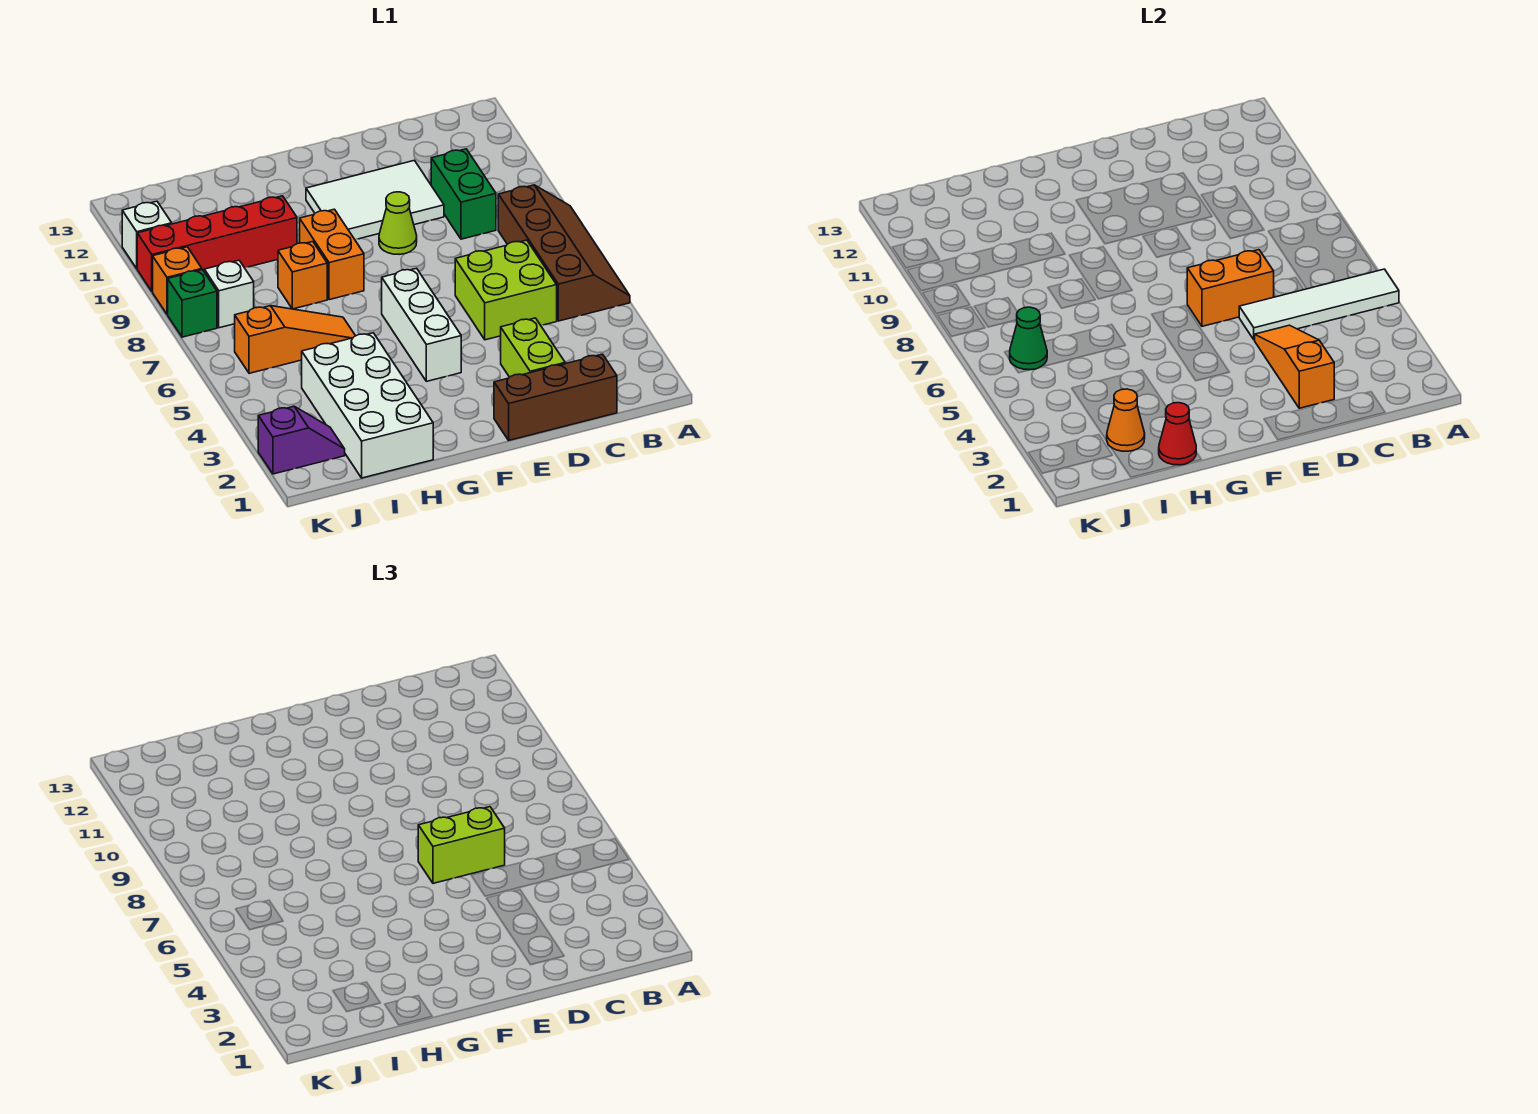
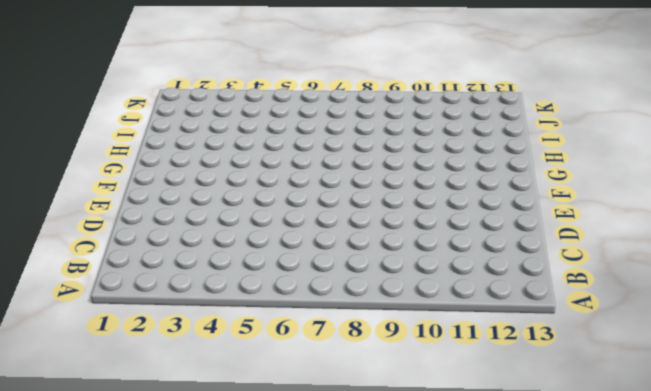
none -> brown slope A5:B8 level 1 top B
none -> brown brick C1:E1 level 1
none -> lime brick C5:D6 level 1

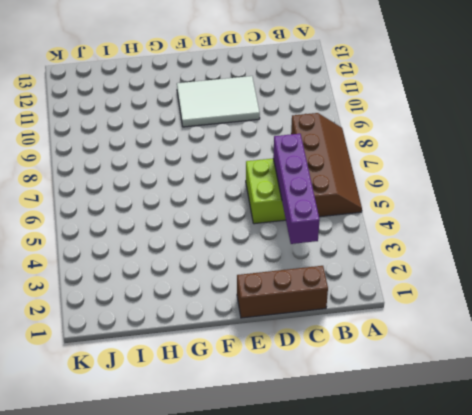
purple brick C3:C6 level 2 -> white tile A5:D5 level 2
none -> green brick C9:C10 level 1
none -> lime brick D2:D3 level 1
none -> lime cone E9 level 1

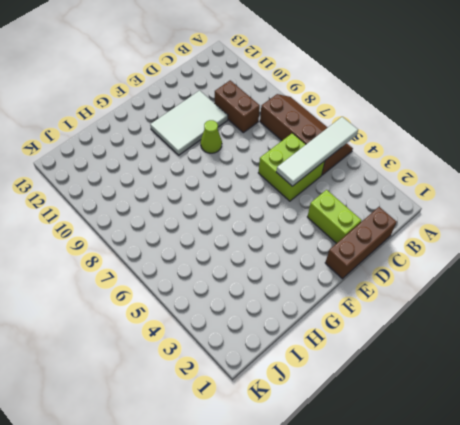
brown brick C9:C10 level 1 -> green brick C9:C10 level 1
none -> white brick F4:F6 level 1
none -> orange brick G8:G9 level 1
none -> white brick H1:I4 level 1

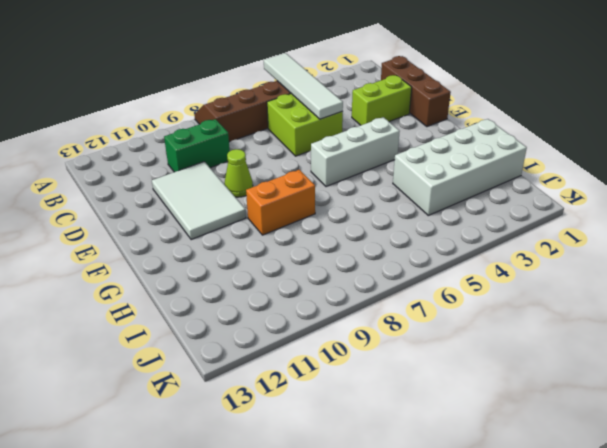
none -> orange slope H6:J6 level 1 top J
none -> orange brick H8 level 1
none -> red brick H10:K10 level 1

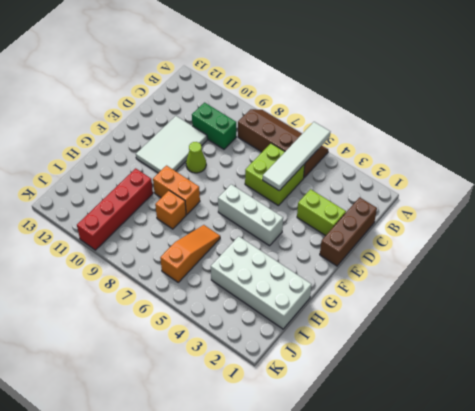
none -> purple slope J2:K2 level 1 top K
none -> white brick J8 level 1
none -> green brick K8 level 1

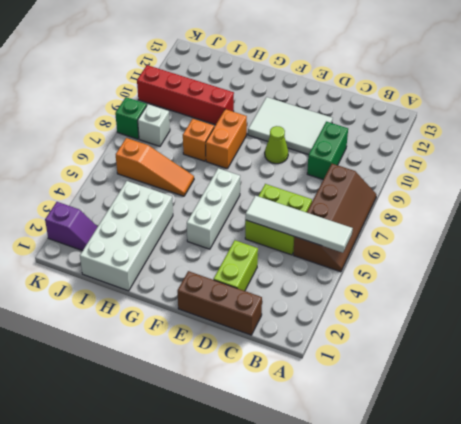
none -> orange brick K9 level 1
none -> white brick K11 level 1
none -> orange slope D2:D4 level 2 top 2

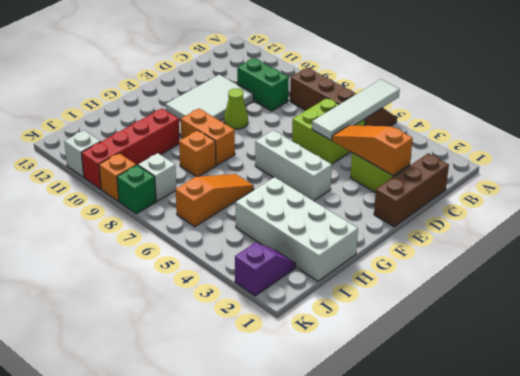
none -> orange brick D6:E6 level 2
none -> red cone H1 level 2
none -> orange cone I2 level 2

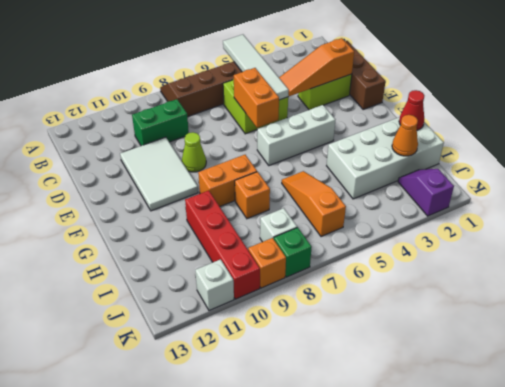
none -> green cone J6 level 2
none -> lime brick D6:E6 level 3

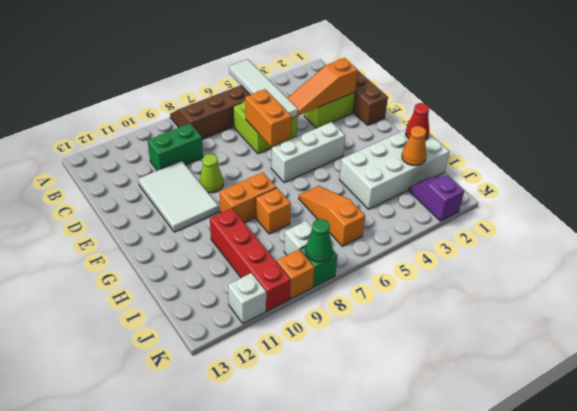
green cone K8 level 2 -> green cone J6 level 2
none -> lime brick D6:E6 level 3

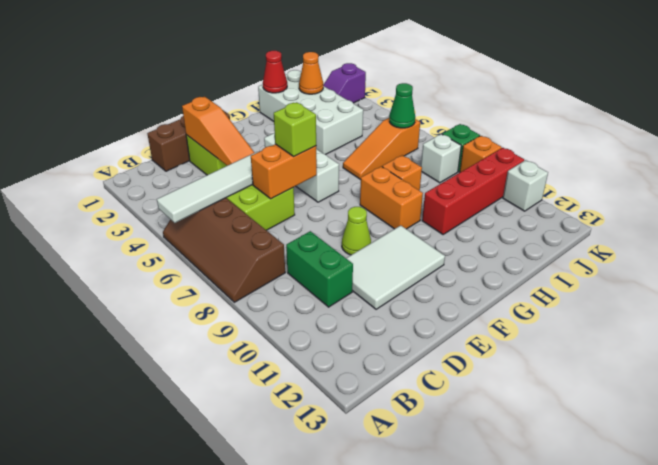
lime brick E6 level 3 -> lime brick D6:E6 level 3

